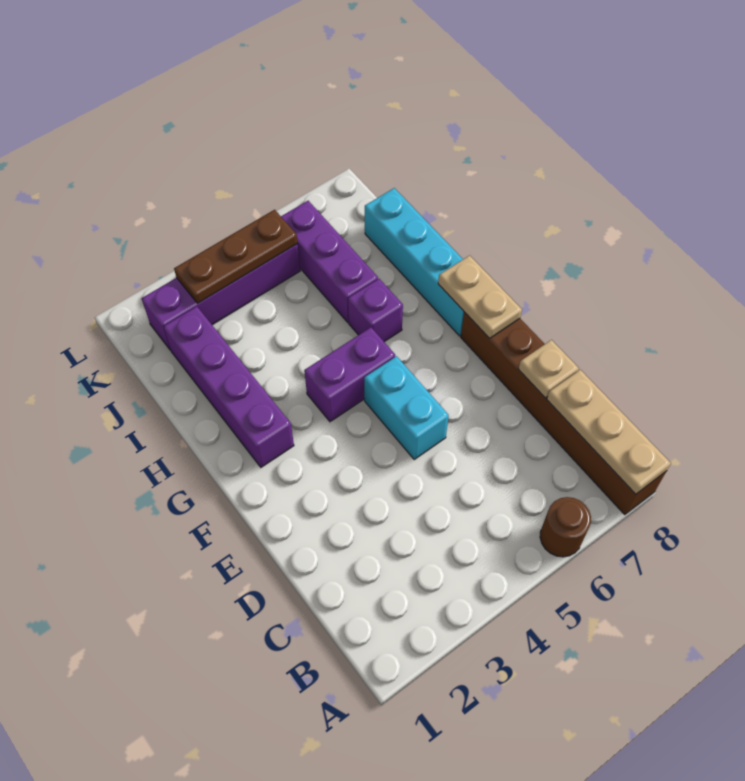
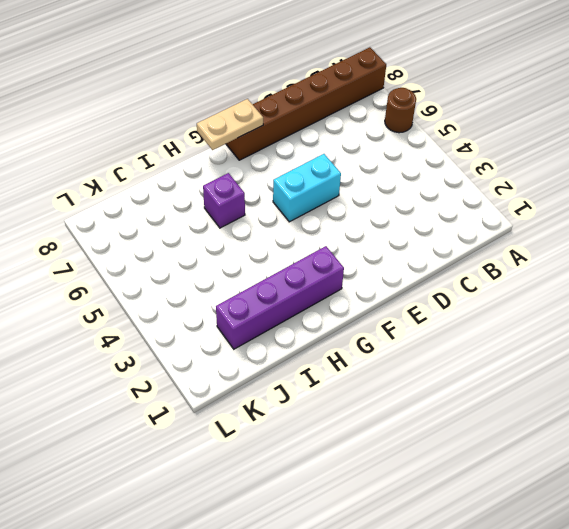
none -> purple brick G4:G5 level 1
none -> cyan brick G8:J8 level 1
none -> purple brick I6:K6 level 1

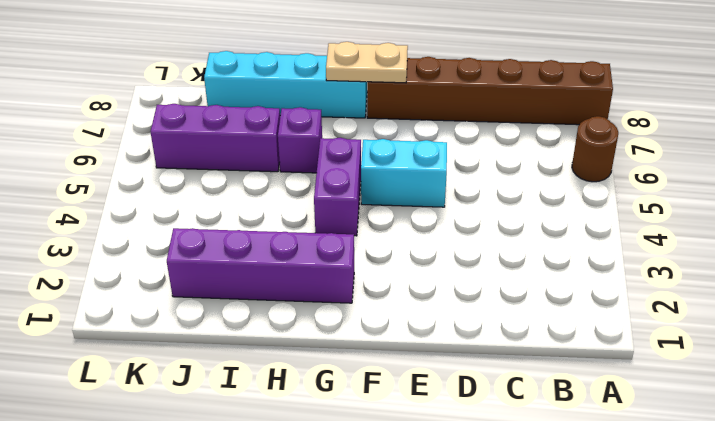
none -> purple brick K2:K5 level 1
none -> tan plate A8:C8 level 2
none -> tan plate D8 level 2

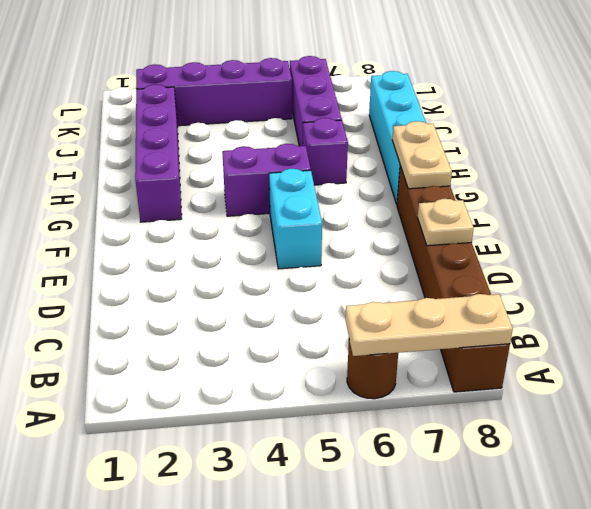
tan plate A6:A8 level 2 -> tan plate A8:C8 level 2
none -> brown plate K3:K5 level 2

